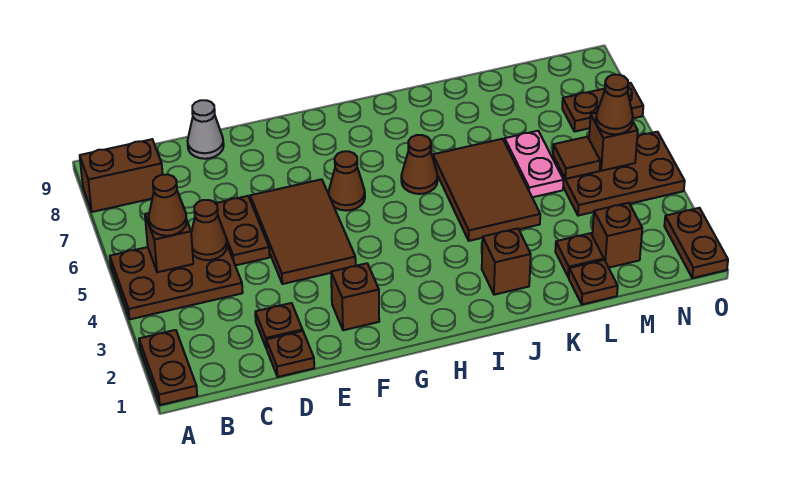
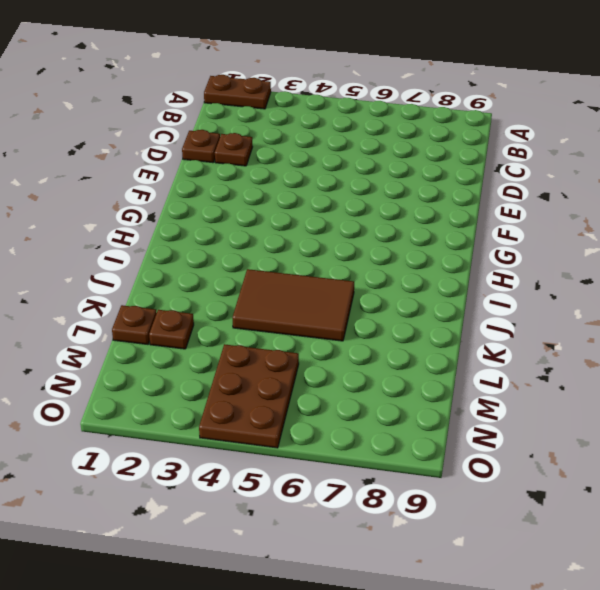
none -> brown plate A4:C5 level 1
none -> brown brick A8:B8 level 1
none -> brown plate D5:D6 level 1

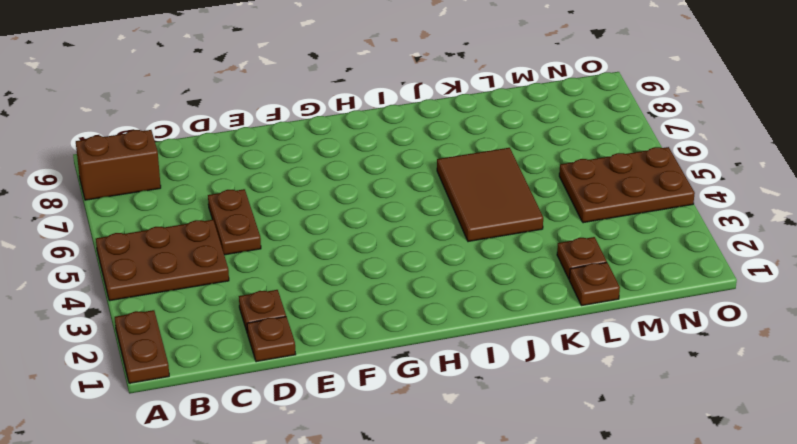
none -> grey cone D9 level 1
none -> brown tile E4:F6 level 1
none -> brown brick F2 level 1

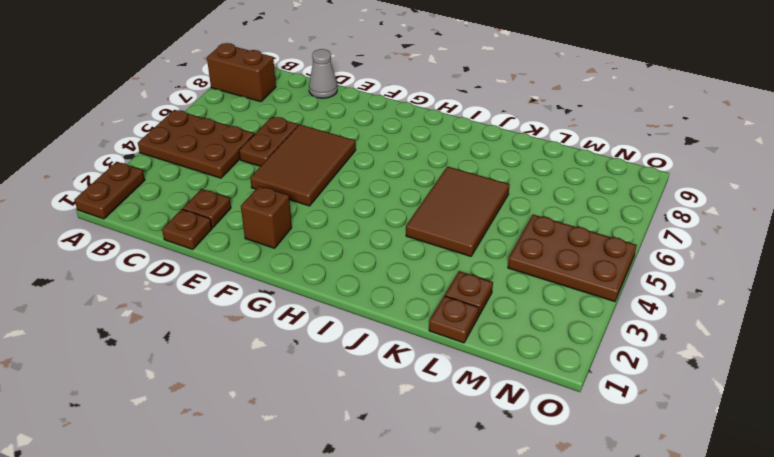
none -> brown cone G6 level 1
none -> brown cone I6 level 1
none -> brown brick J2 level 1

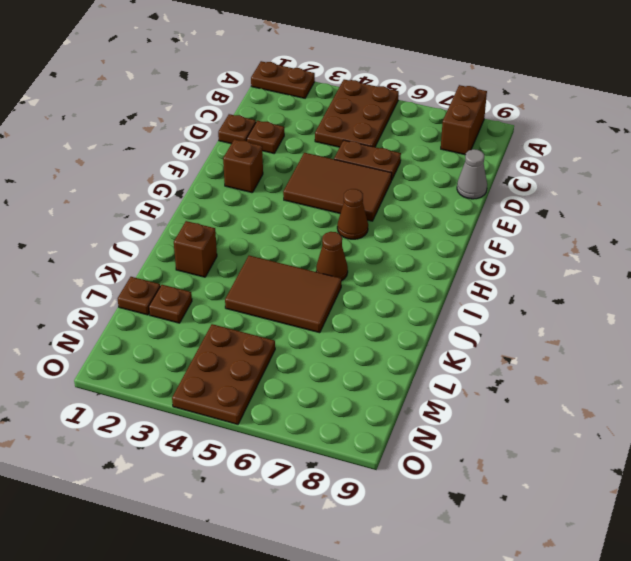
none -> pink plate L5:L6 level 1
none -> brown brick M2 level 1
none -> brown plate N7:O7 level 1

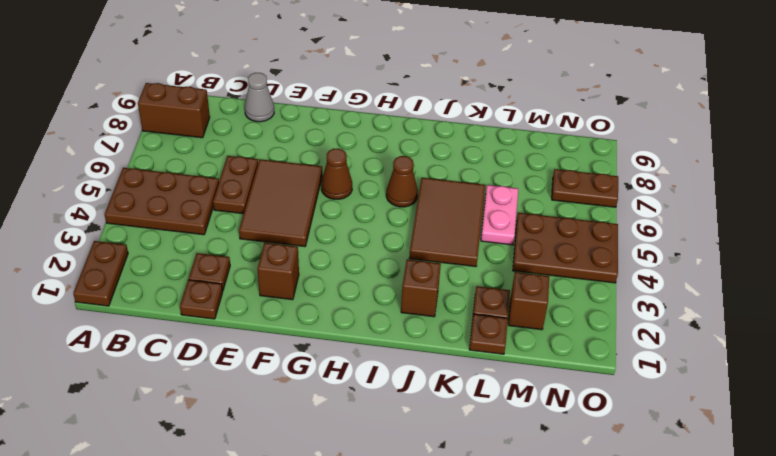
none -> brown plate O1:O2 level 1
none -> brown brick B5 level 2
none -> brown cone C5 level 2

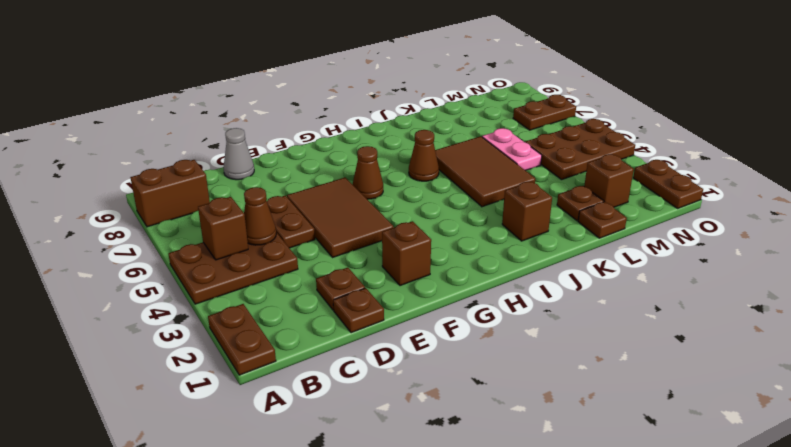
none -> brown tile M5 level 2
none -> brown brick N5 level 2
none -> brown cone B5 level 3

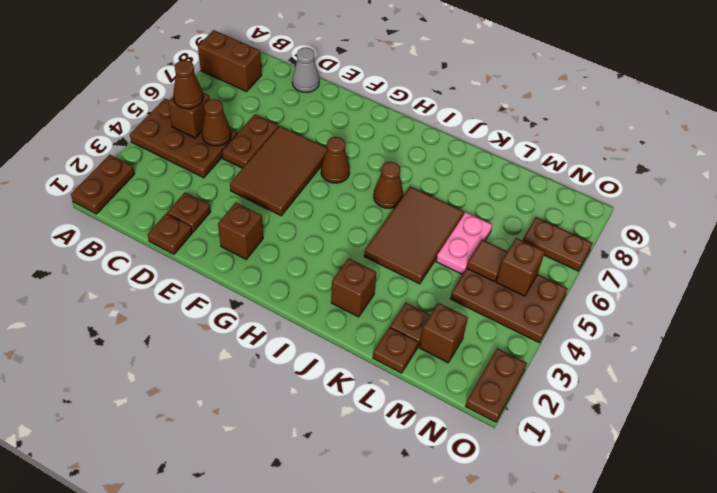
none -> brown cone N5 level 3

